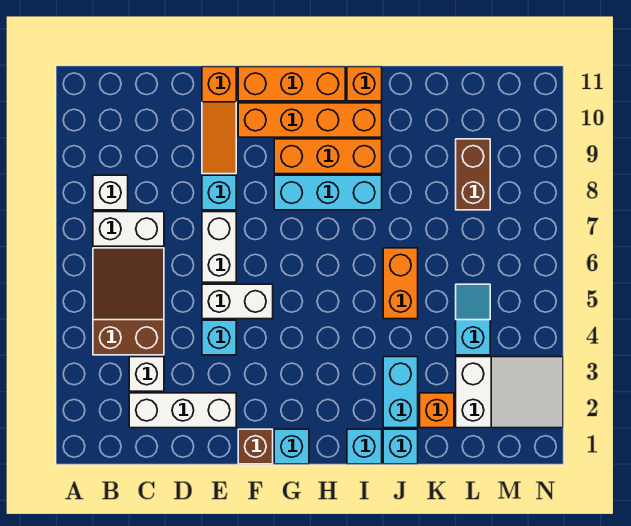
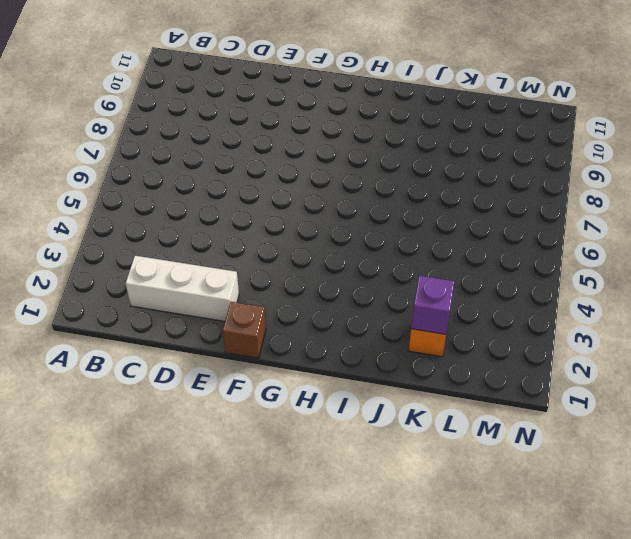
purple brick K2 level 2 -> none
none -> brown slope B4:C6 level 1 top 4
none -> white brick B7:C7 level 1
none -> white brick B8 level 1

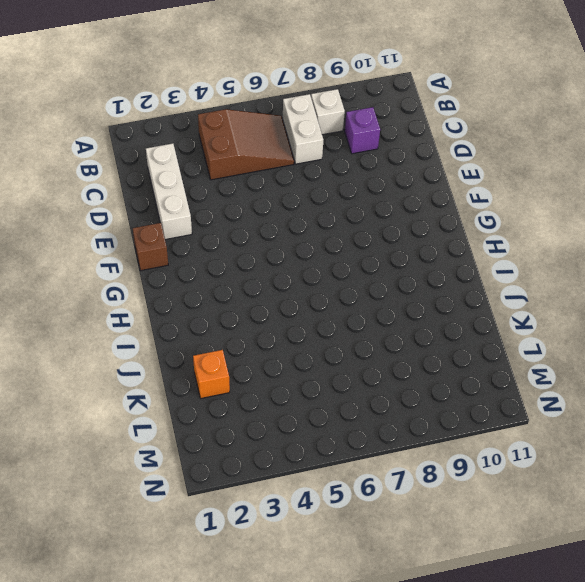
purple brick C9 level 1 -> none
none -> white brick C3 level 1
none -> cyan brick E4 level 1
none -> white brick E5:F5 level 1

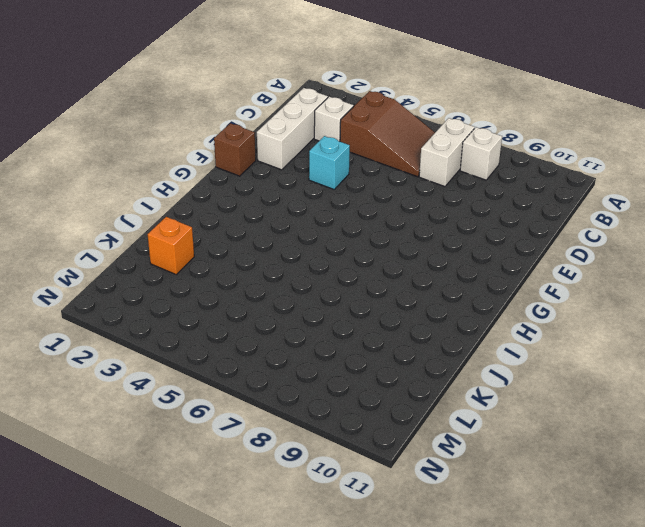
none -> white brick E5:F5 level 1
none -> white brick E6:E7 level 1
none -> cyan brick E8 level 1

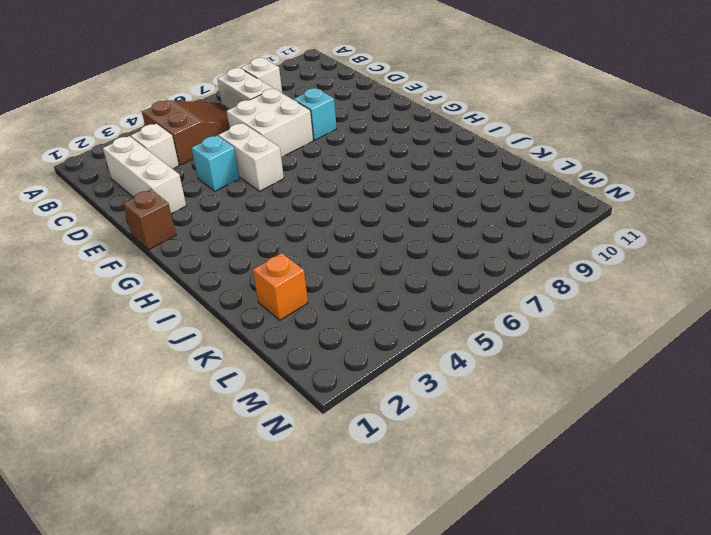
white brick D6:E7 level 1 -> white brick E6:E7 level 1
none -> orange slope E9:E11 level 1 top 11
none -> orange brick F10:I10 level 1
none -> orange brick F11:H11 level 1

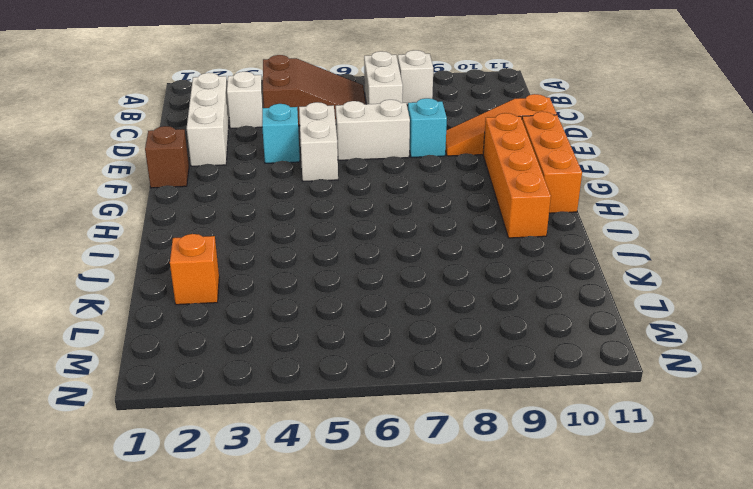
none -> cyan brick G1 level 1
none -> cyan brick G8:I8 level 1
none -> orange brick G9:I9 level 1

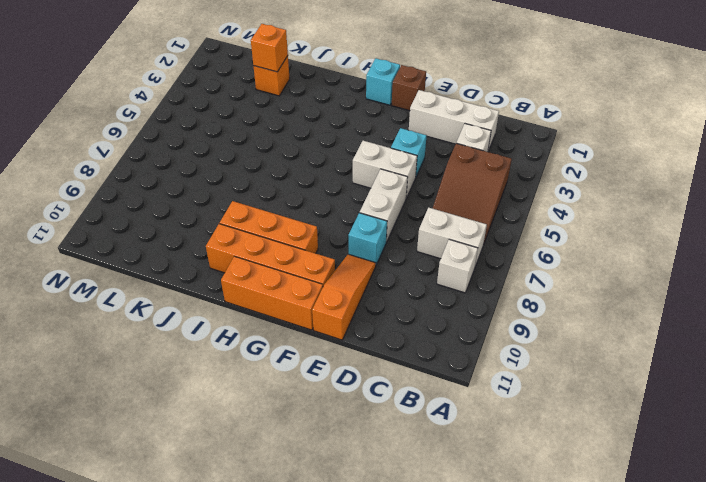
orange brick K2 level 2 -> orange brick I11 level 1
none -> cyan brick G8:I8 level 1
none -> cyan brick I1 level 1
none -> cyan brick J1 level 1

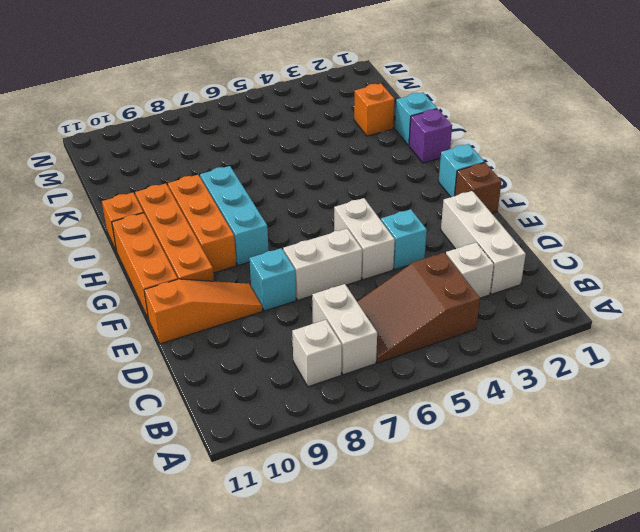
purple brick I1 level 1 -> cyan brick I1 level 1
none -> cyan brick J2:J3 level 1
none -> orange brick J5:J6 level 1
none -> white slope L2:N3 level 1 top L

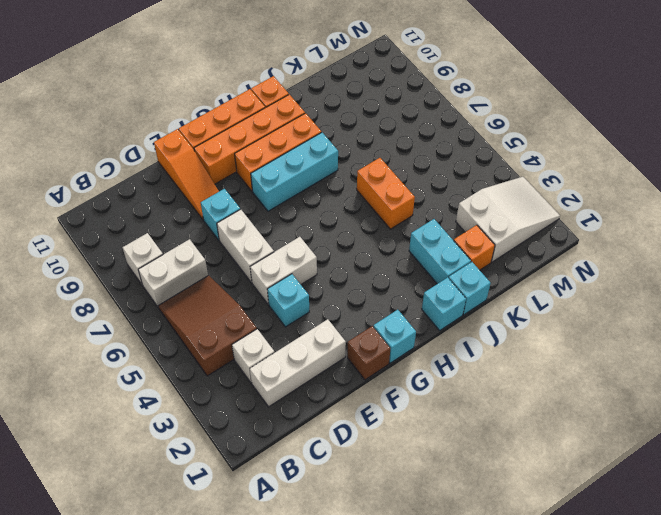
none -> cyan slope L4:L5 level 1 top 4
none -> brown brick L8:L9 level 1

